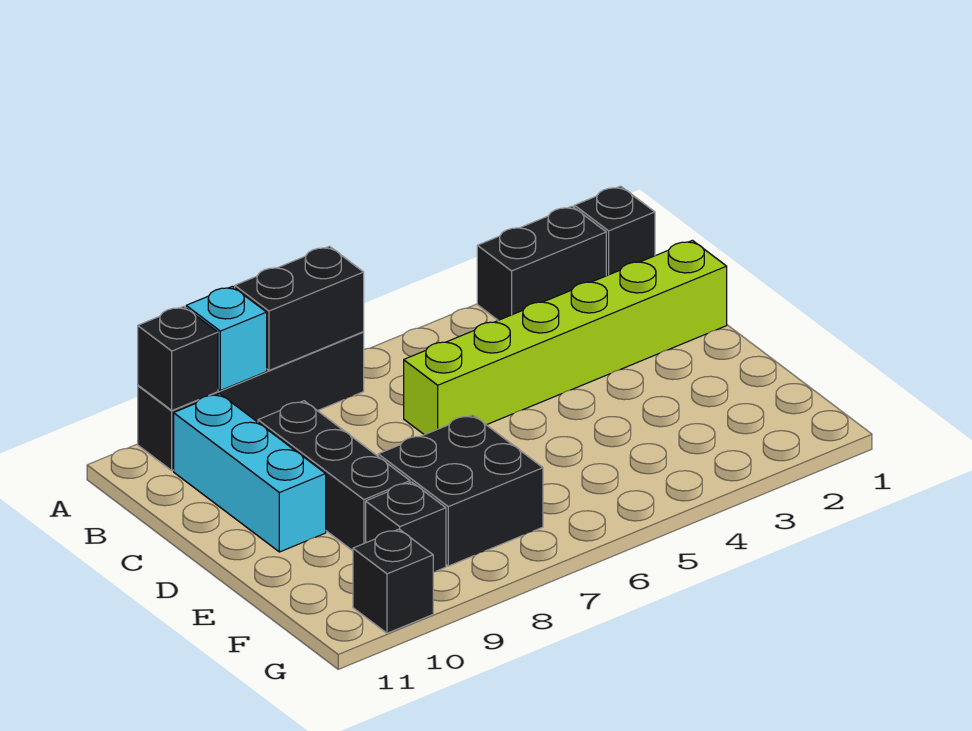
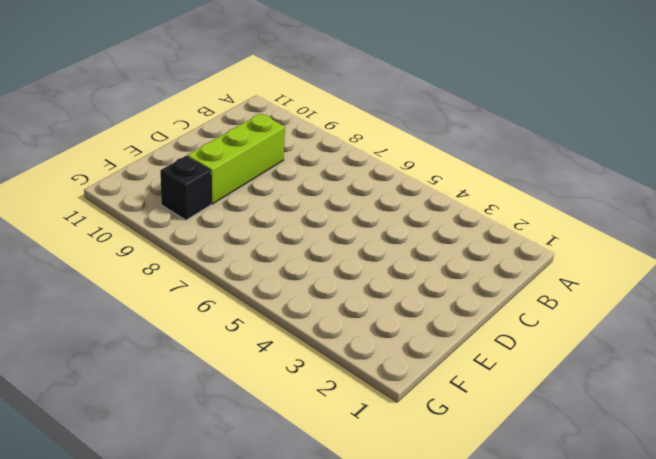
lime brick C9:E9 level 1 -> black brick C9:E9 level 1
none -> black brick A1 level 1
none -> black brick A2:A3 level 1
none -> black brick A7:A10 level 1

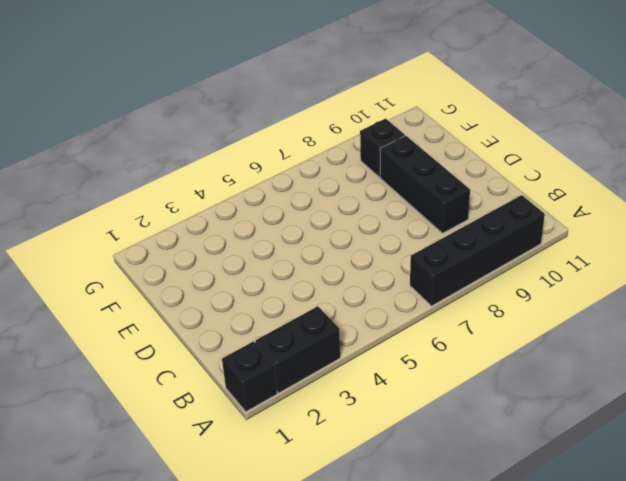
none -> cyan brick B10:D10 level 1
none -> lime brick C1:C6 level 1
none -> black brick E7:F8 level 1

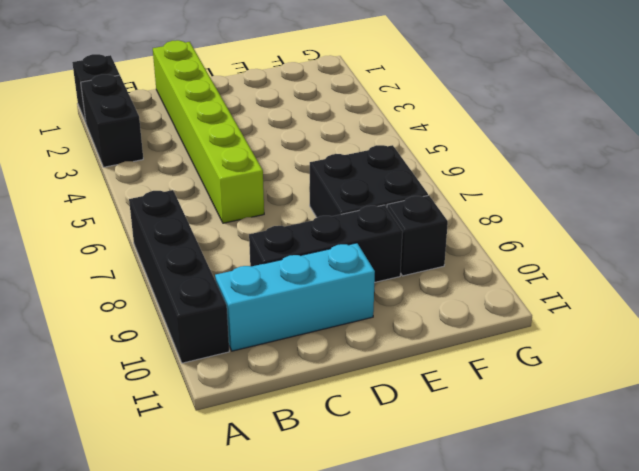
none -> black brick G10 level 1
none -> black brick A7:A8 level 2
none -> cyan brick A9 level 2

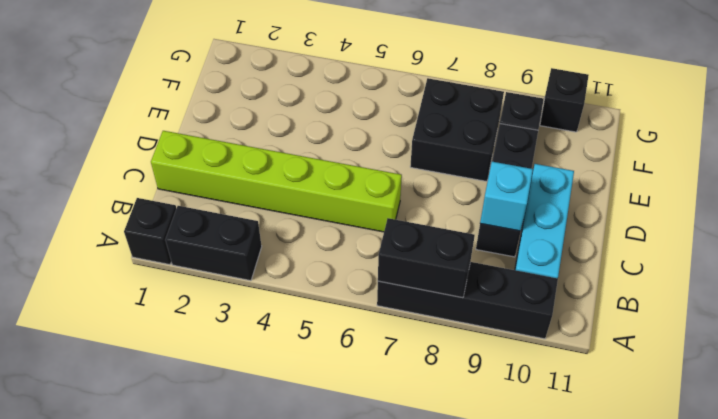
cyan brick C9 level 2 -> cyan brick A9 level 2
none -> black brick A10 level 2

